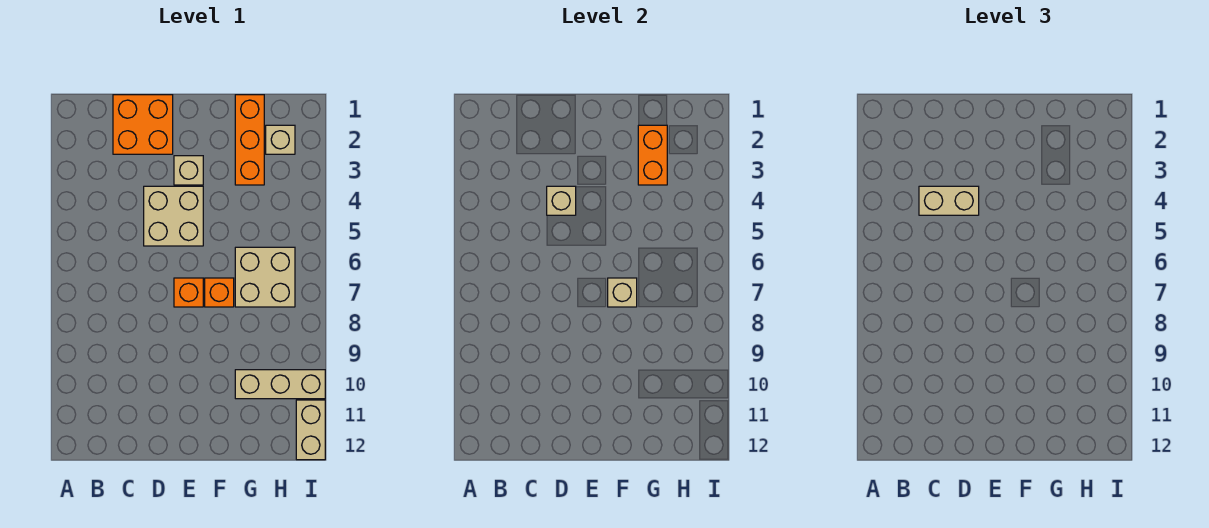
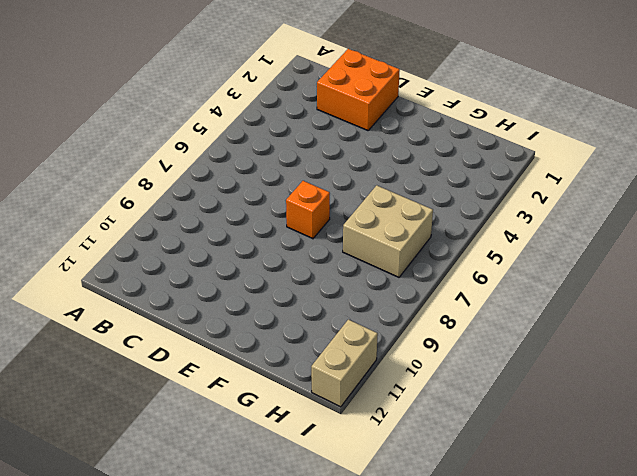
none -> tan brick D4:E5 level 1
none -> tan brick E3 level 1
none -> orange brick F7 level 1

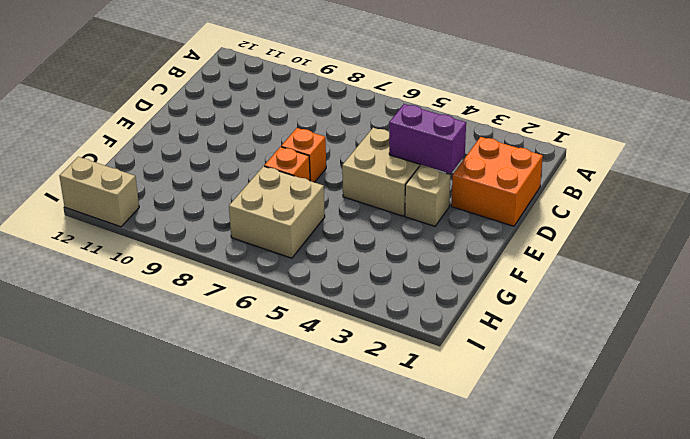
purple brick D3:D4 level 2 -> tan brick D4 level 2
none -> orange brick G1:G3 level 1
none -> tan brick G10:I10 level 1
none -> tan brick H2 level 1

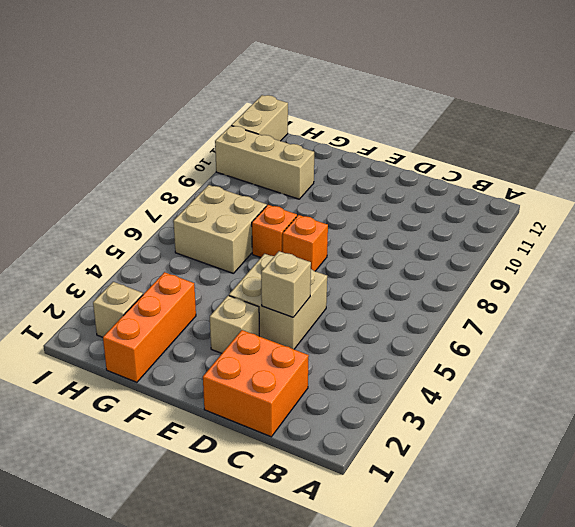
none -> tan brick F7 level 2
none -> orange brick G2:G3 level 2
none -> tan brick C4:D4 level 3

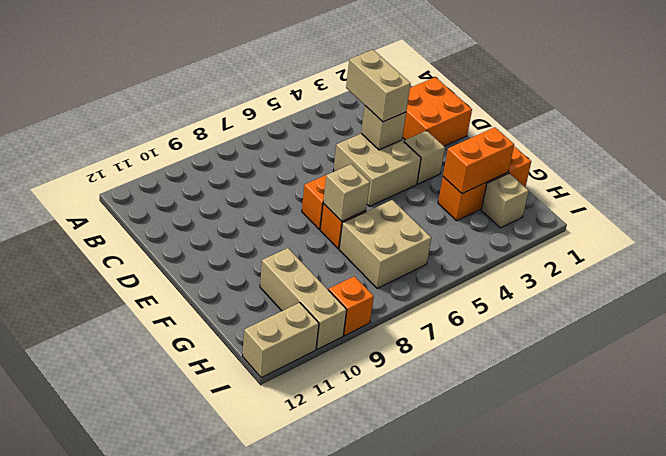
orange brick I9 level 1 -> none

